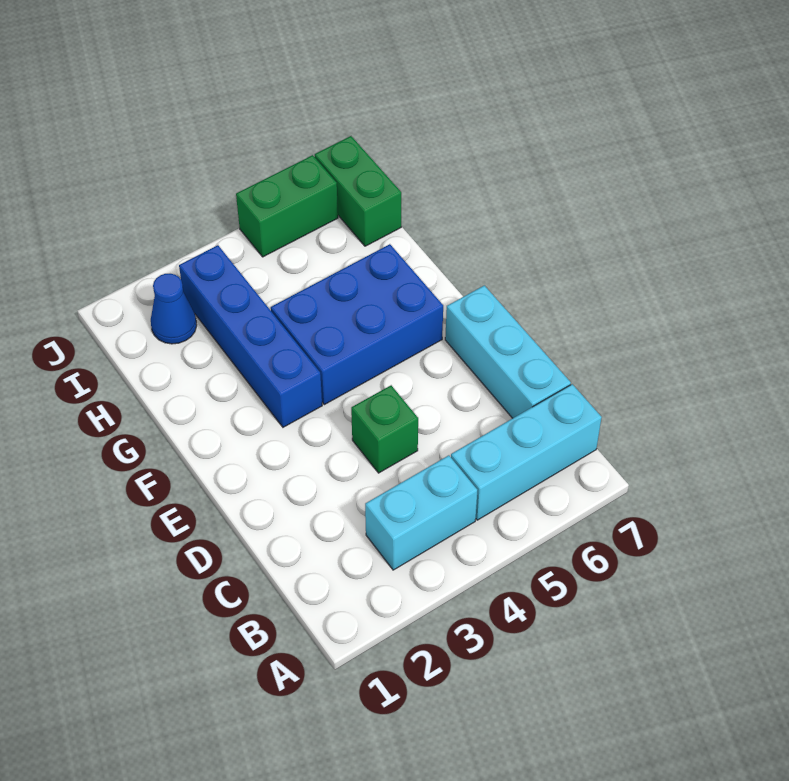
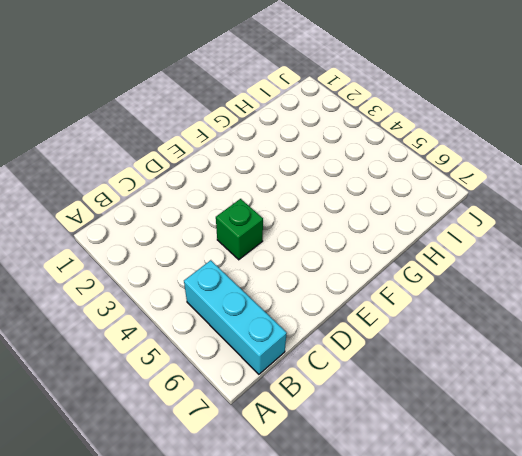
none -> cyan brick B3:B4 level 1
none -> cyan brick C7:E7 level 1

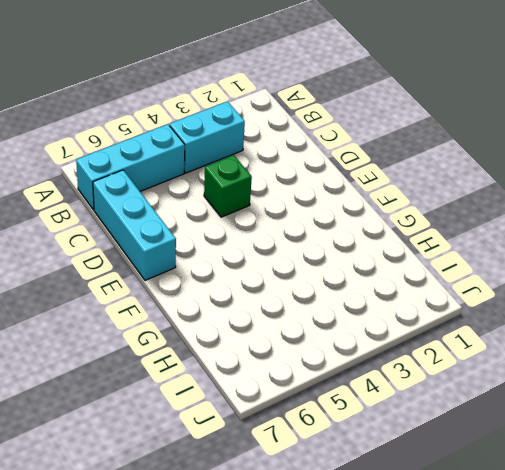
none -> blue brick F3:I3 level 1
none -> blue brick F4:G6 level 1

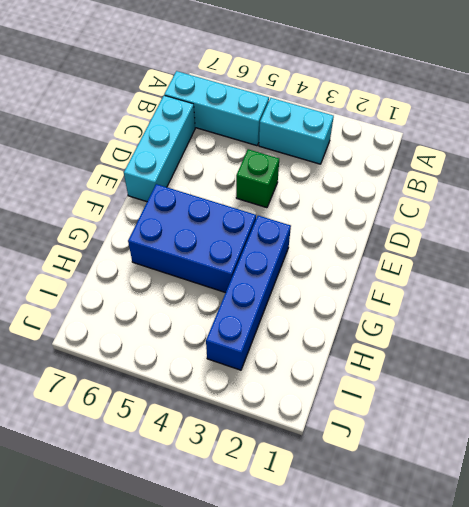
none -> blue cone I2 level 1
none -> green brick I7:J7 level 1

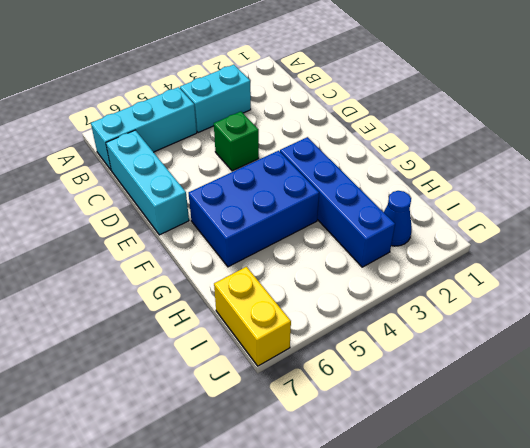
yellow brick I7:J7 level 1 -> green brick I7:J7 level 1
none -> green brick J5:J6 level 1

